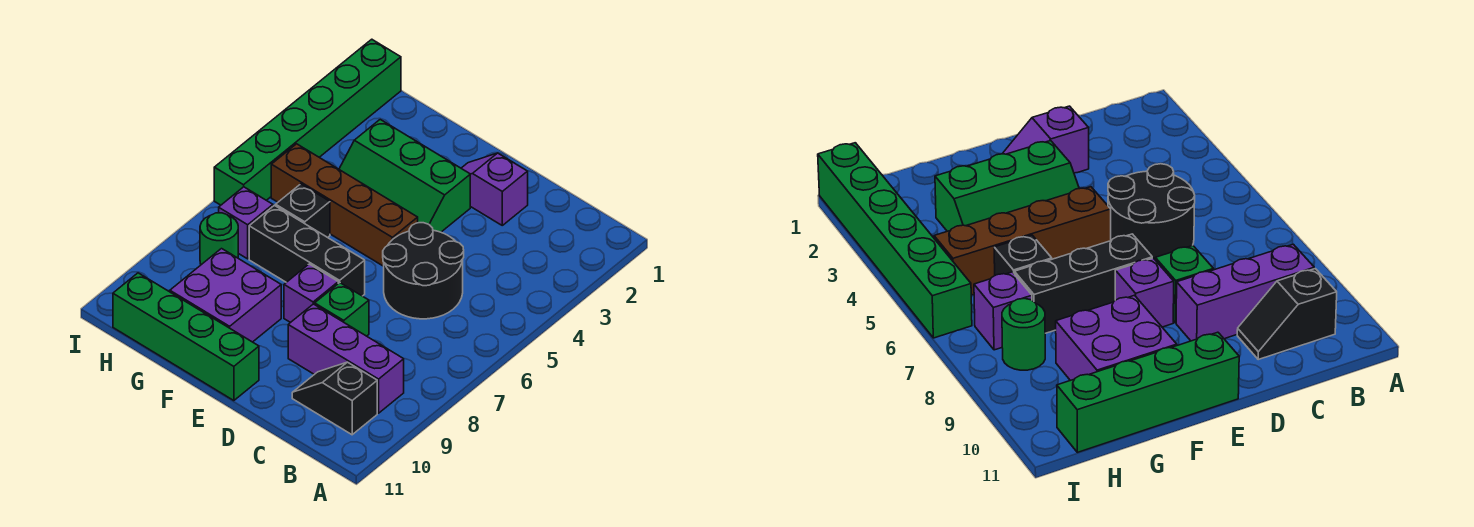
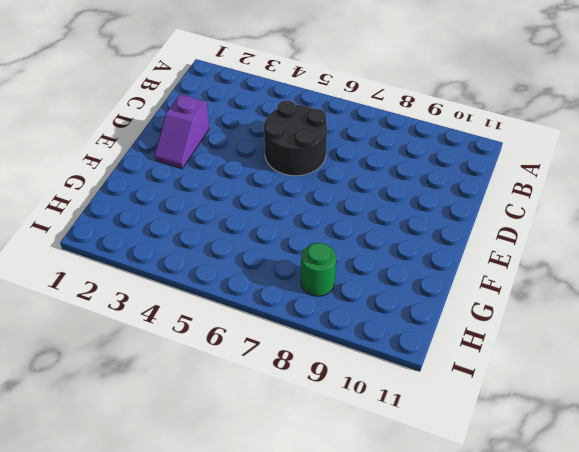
none -> purple brick B9:D9 level 1
none -> black slope B10:C10 level 1 top B
none -> green brick D8 level 1

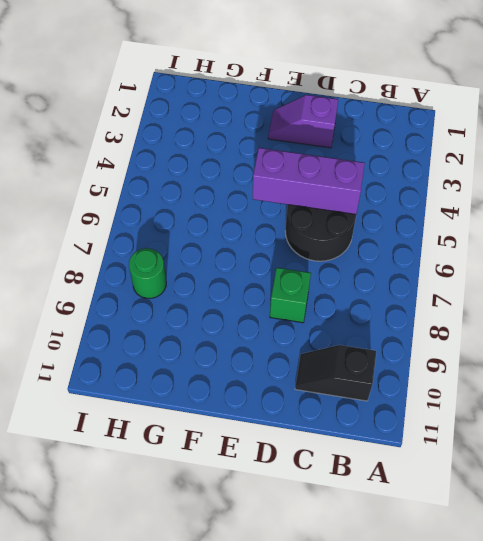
purple brick C5:E5 level 2 -> purple brick B9:D9 level 1
none -> green slope E3:G4 level 1 top 3
none -> brown brick E5:H5 level 1
none -> black brick E7:G7 level 1

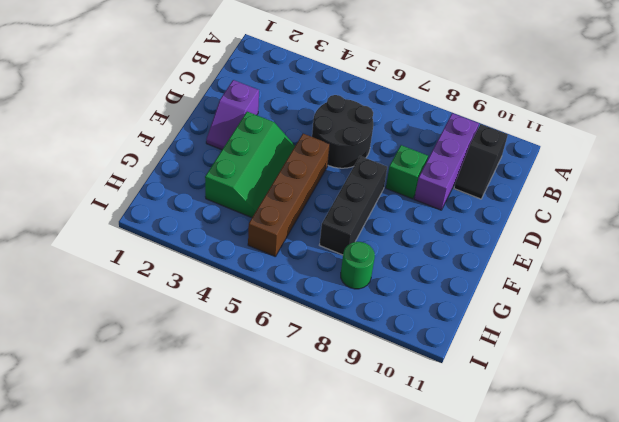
none -> purple brick E8 level 1
none -> green brick E11:H11 level 1
none -> purple brick F9:G10 level 1

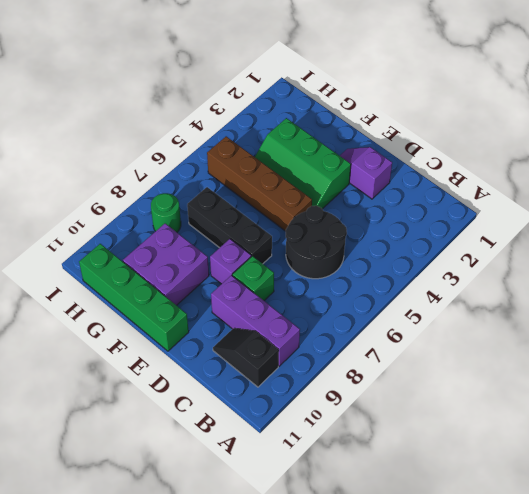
none -> black brick G6 level 1
none -> purple brick H7 level 1
none -> green brick I1:I6 level 1

